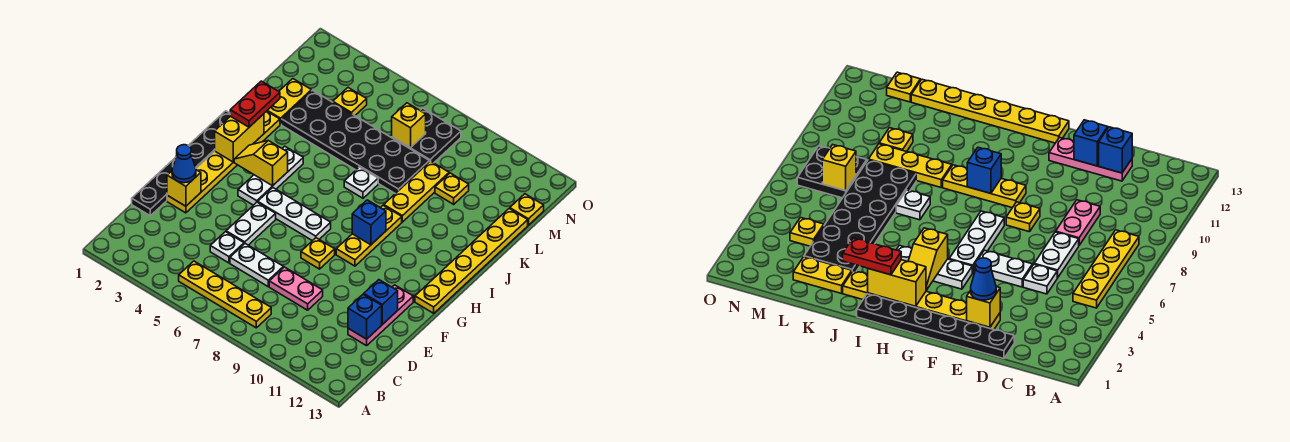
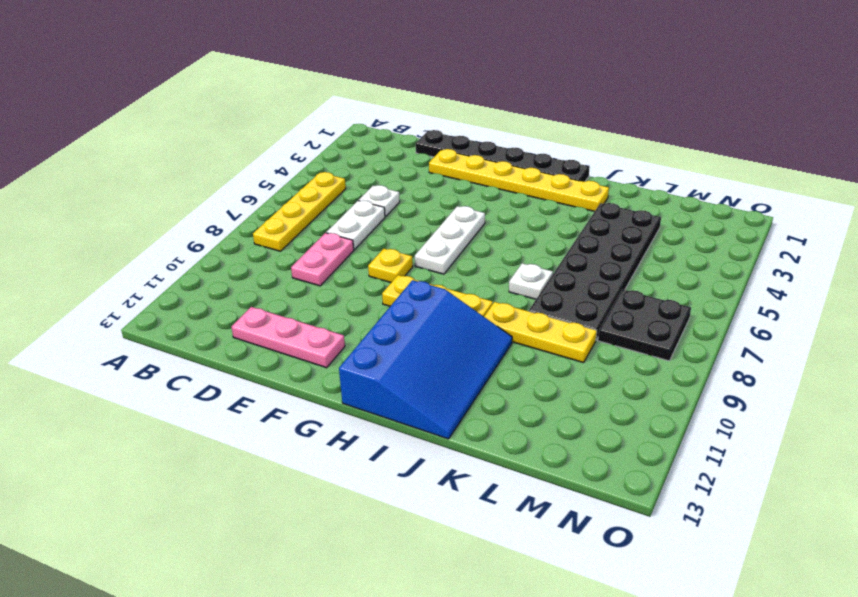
blue slope H10:J13 level 1 top H -> yellow plate G13:L13 level 1
none -> white plate E5:F5 level 1
none -> white plate G4:I4 level 1
none -> yellow plate K2:L2 level 1
none -> yellow plate L10 level 1

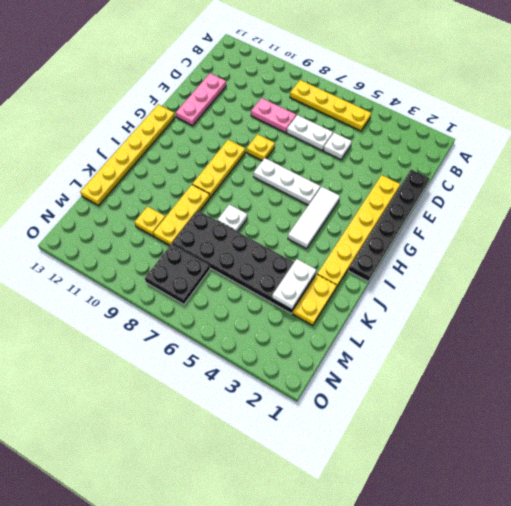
white tile G4:I4 level 1 -> white plate G4:I4 level 1
white plate K3:L3 level 2 -> white plate E5:F5 level 1
none -> yellow plate M4 level 1
none -> yellow plate M13 level 1
none -> blue brick D12 level 2
none -> yellow brick E2 level 2

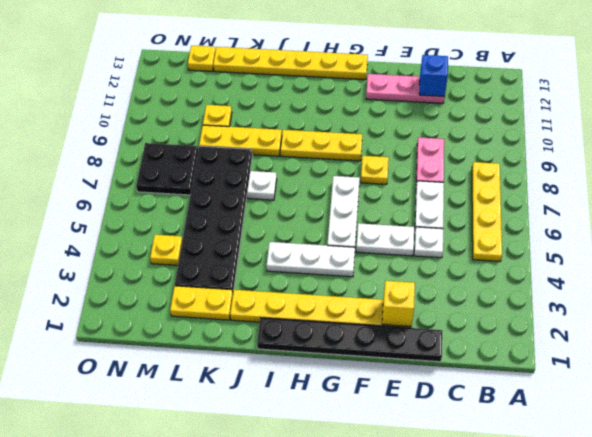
none -> blue brick E12 level 2
none -> yellow brick H2:I2 level 2
none -> yellow slope H3:H4 level 2 top 4
none -> blue brick H9 level 2

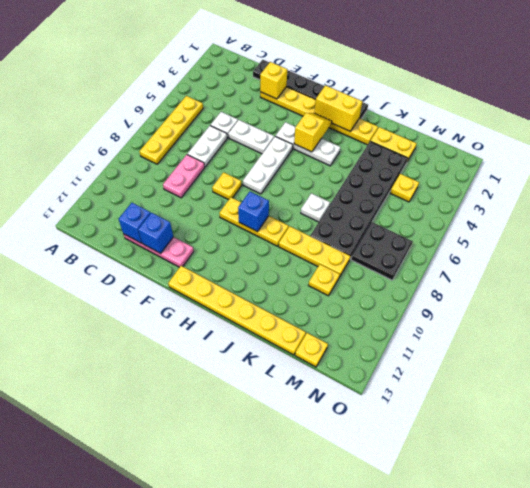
none -> yellow brick M7 level 2
none -> blue cone E2 level 3
none -> red plate I2:J2 level 3

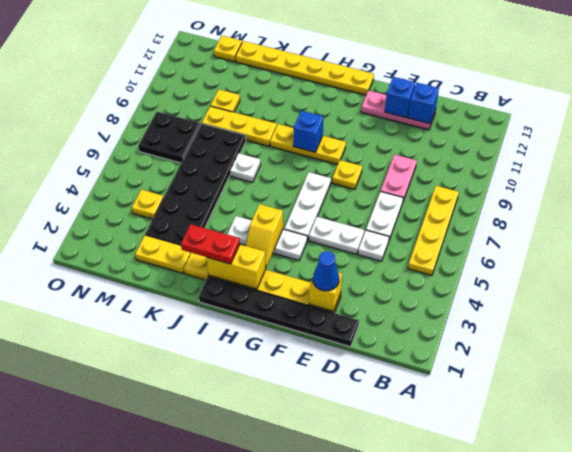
none -> yellow brick M7 level 2

